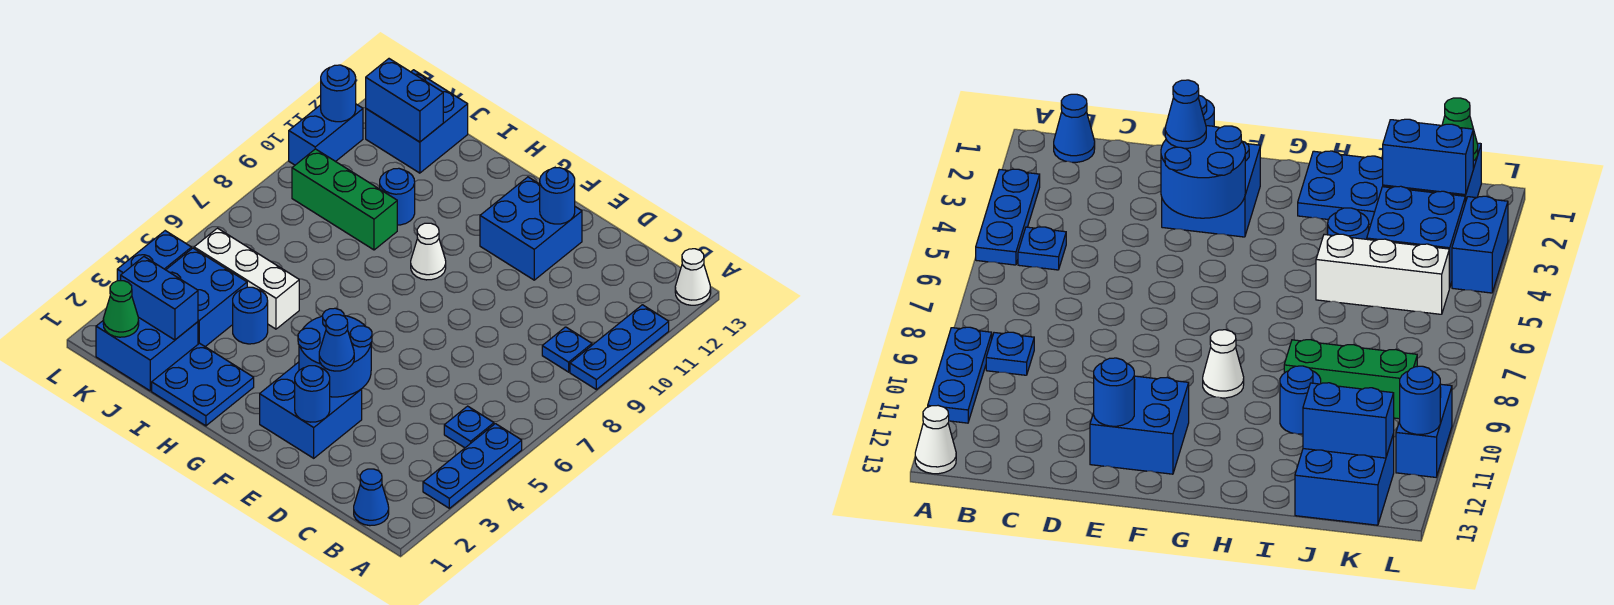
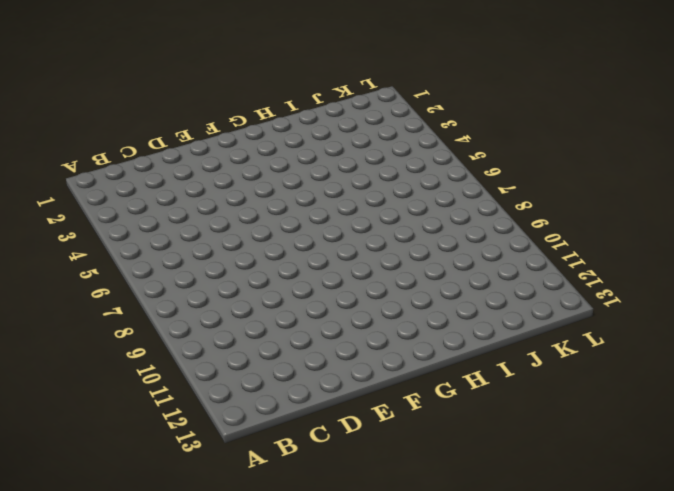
none -> blue plate A3:A5 level 1
none -> blue plate A9:A11 level 1
none -> white cone A13 level 1

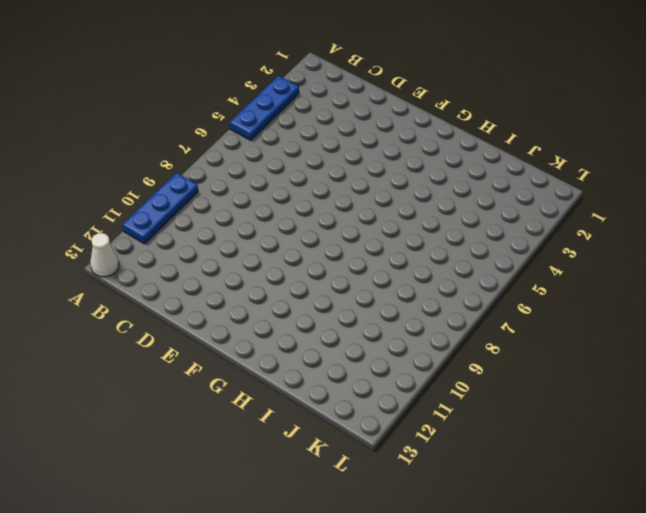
none -> blue cone B1 level 1
none -> blue plate B5 level 1
none -> blue plate B9 level 1

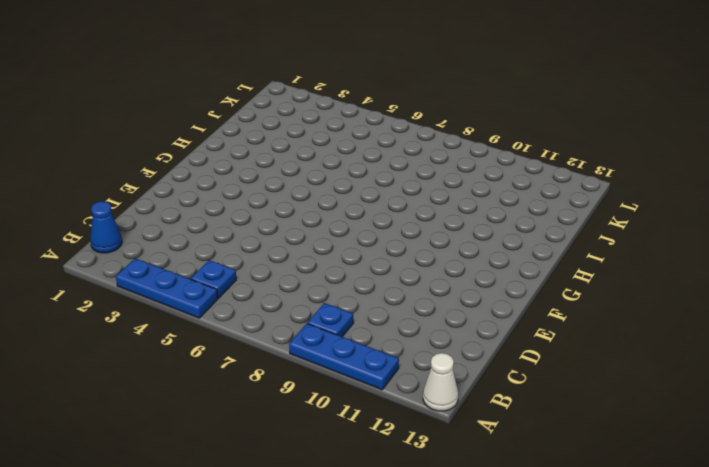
none -> blue brick E2:F3 level 1
none -> blue brick E11:F12 level 1
none -> white cone G9 level 1

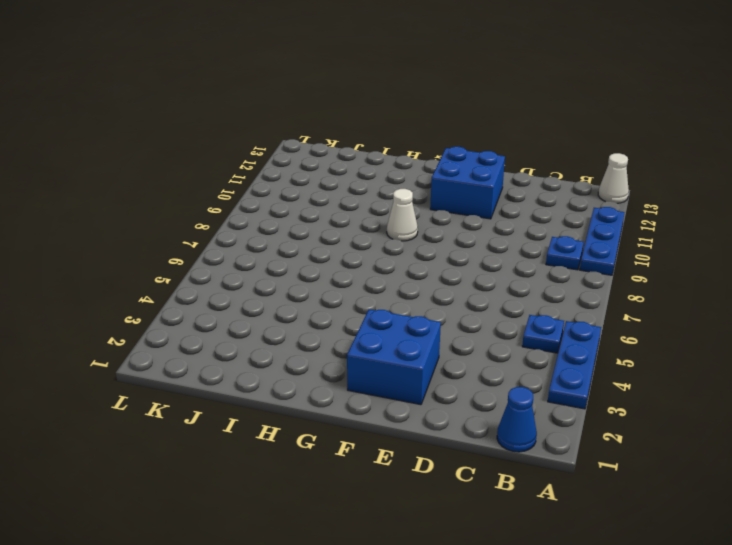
none -> blue plate H1:I2 level 1
none -> blue round brick I4 level 1
none -> white brick I5:K5 level 1

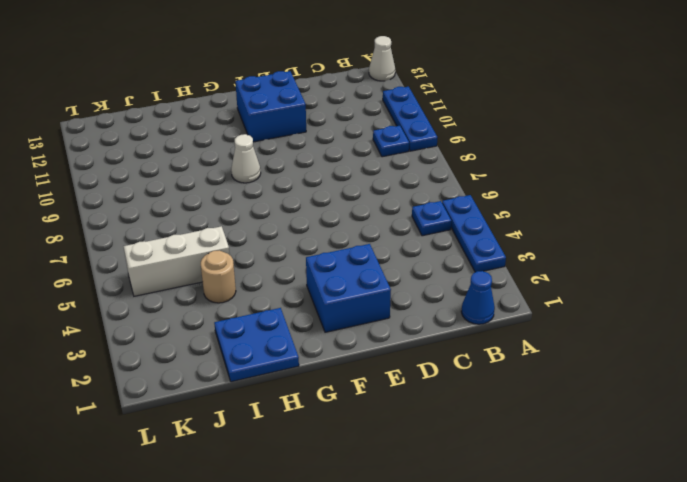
tan round brick I4 level 1 -> blue round brick I4 level 1
none -> green brick I9:K9 level 1
none -> blue round brick I10 level 1
none -> blue brick J1:K2 level 1

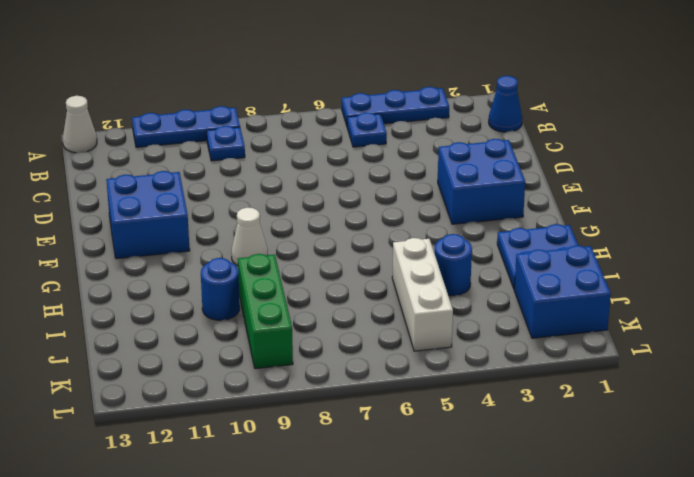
none -> blue brick J3:K4 level 1
none -> blue brick J12:K13 level 1
none -> blue brick L3:L4 level 1

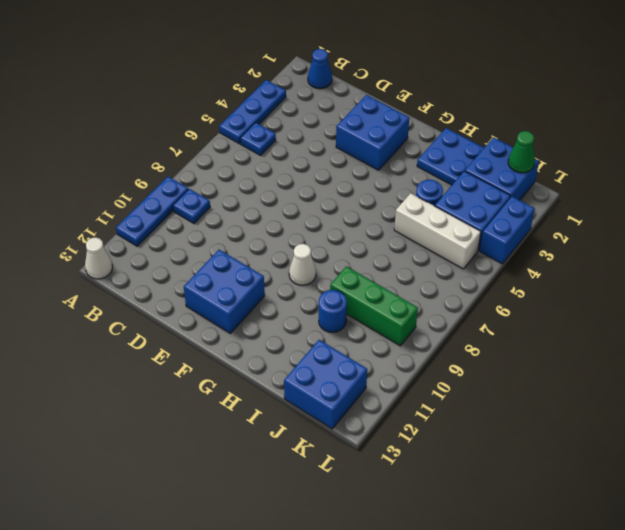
none -> blue brick L10:L11 level 1
none -> blue round brick E2 level 2
none -> blue round brick E3:F4 level 2

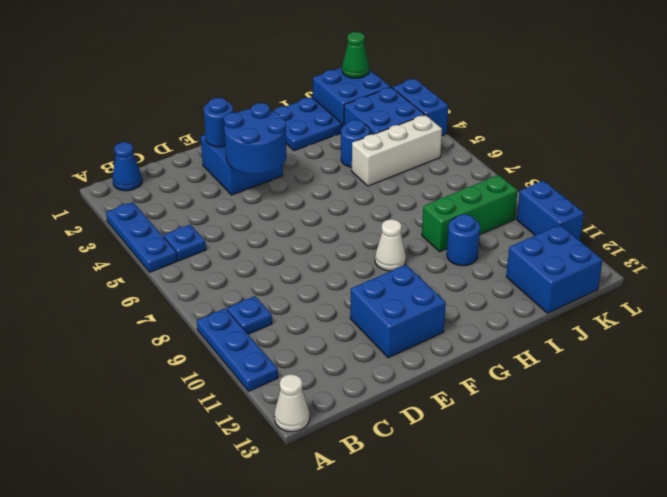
none -> blue round brick E12 level 2
none -> blue brick J2:K2 level 2
none -> blue brick J12:K12 level 2

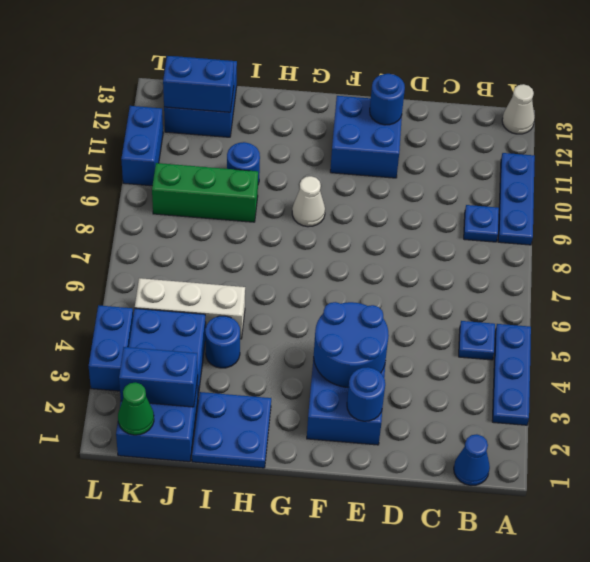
none -> blue round brick L11 level 2
none -> blue cone E3 level 3

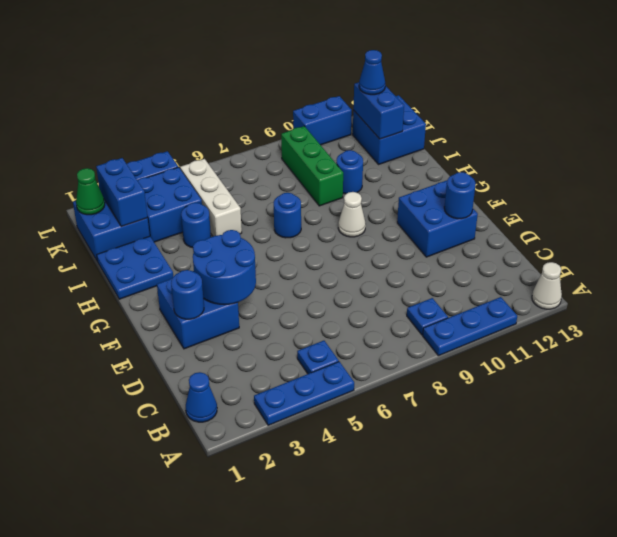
blue round brick H7 level 1 -> blue round brick L11 level 2
blue cone K12 level 3 -> blue cone E3 level 3

